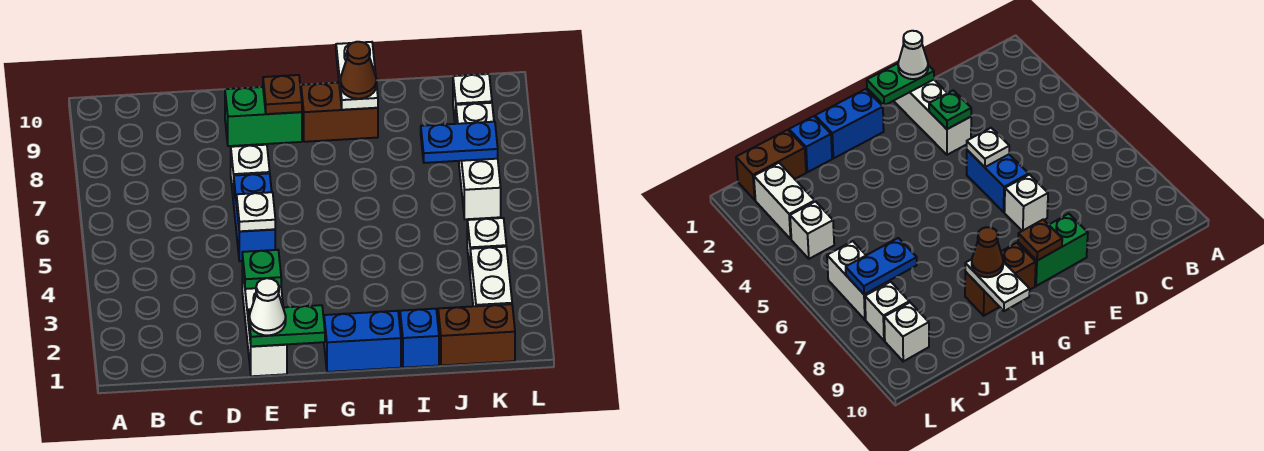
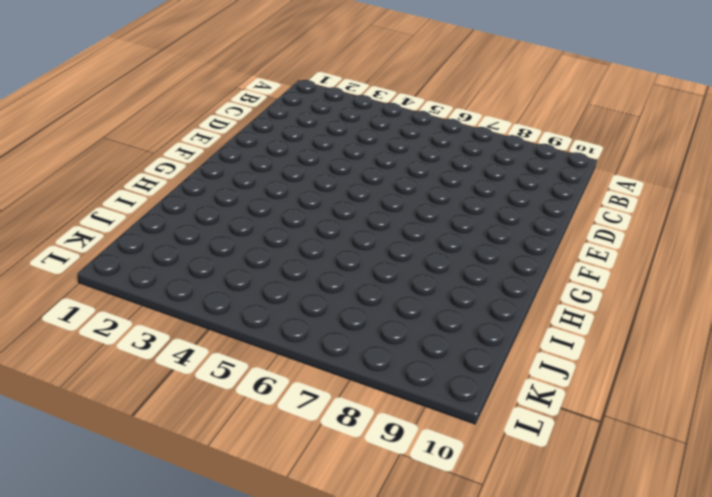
none -> white brick E1:E3 level 1
none -> blue brick E5:E6 level 1
none -> white brick E7 level 1

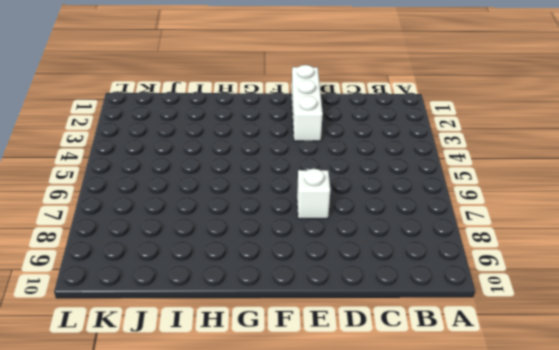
none -> blue brick E5:E6 level 1
none -> green brick E9:F9 level 1
none -> blue brick G1:H1 level 1

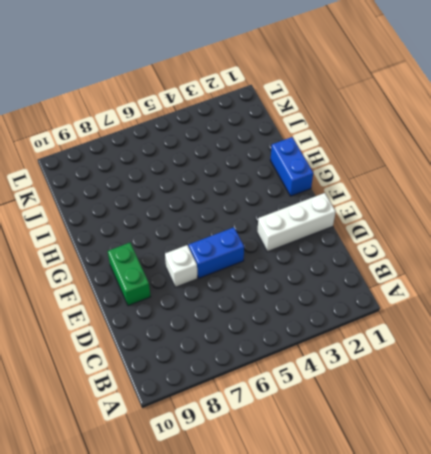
none -> brown brick G9:H9 level 1
none -> blue brick I1 level 1
none -> brown brick J1:K1 level 1

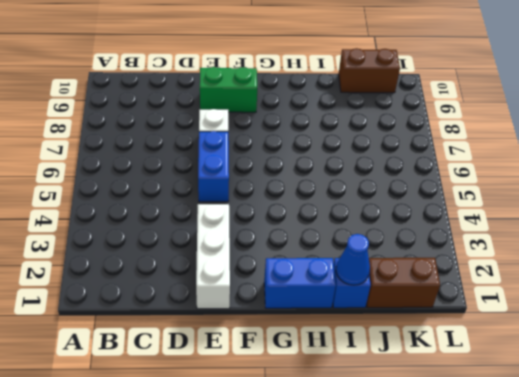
blue cone I1 level 2 -> none
brown brick J10:K10 level 1 -> brown brick G9:H9 level 1
none -> white brick K2:K3 level 1
none -> white brick K4 level 1
none -> white brick K6:K7 level 1

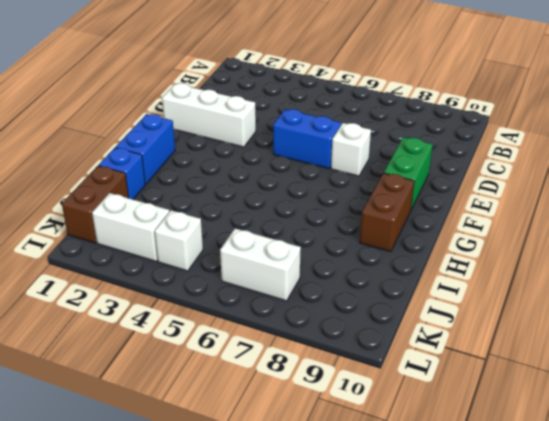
none -> white brick K8 level 1
none -> white brick K9 level 1
none -> green plate E1:F1 level 2

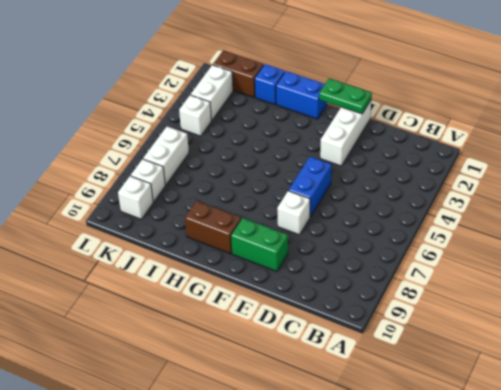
none -> green plate E3 level 2
none -> white plate E5 level 2
none -> brown plate F9 level 2

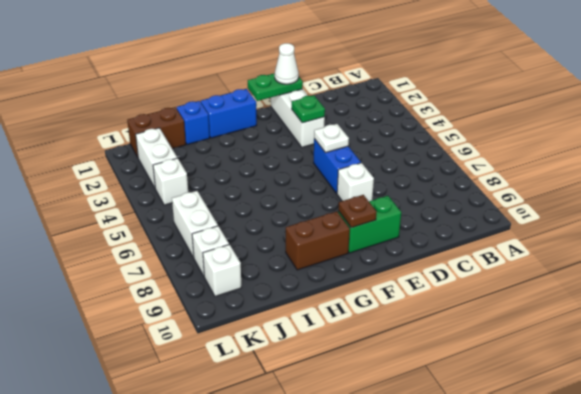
none -> white plate H9:H10 level 2
none -> blue plate J7:K7 level 2
none -> brown cone H9 level 3

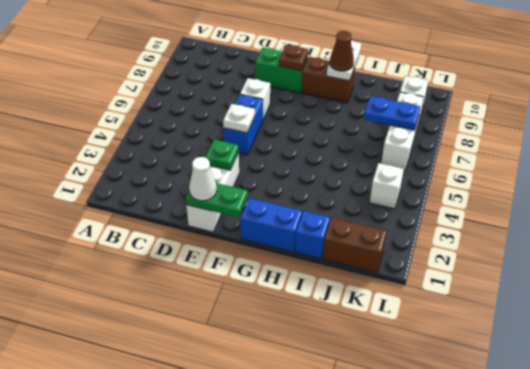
none -> white brick K2:K3 level 1

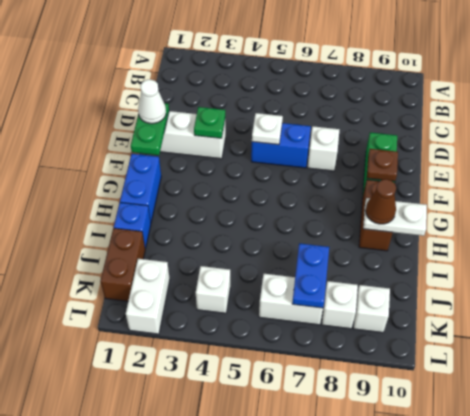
white brick K2:L2 level 1 -> white brick K2:K3 level 1

